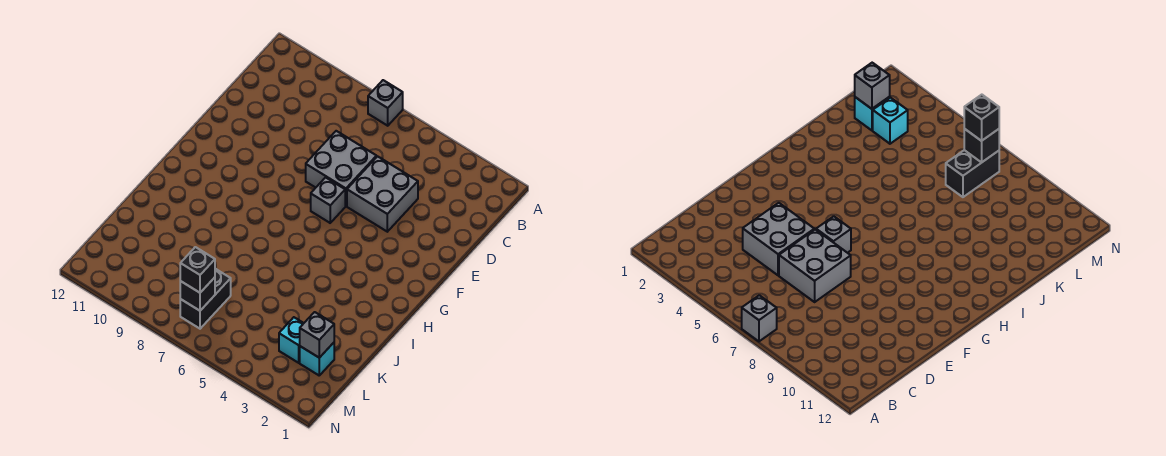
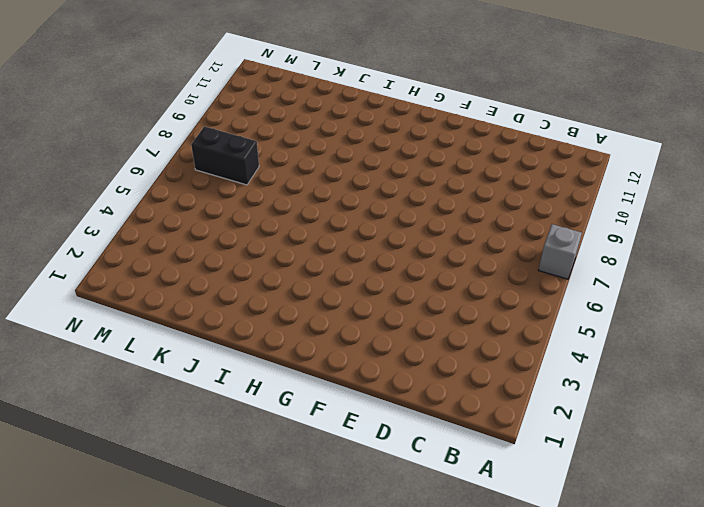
none -> grey brick D4:E5 level 1
none -> grey brick D6:E7 level 1

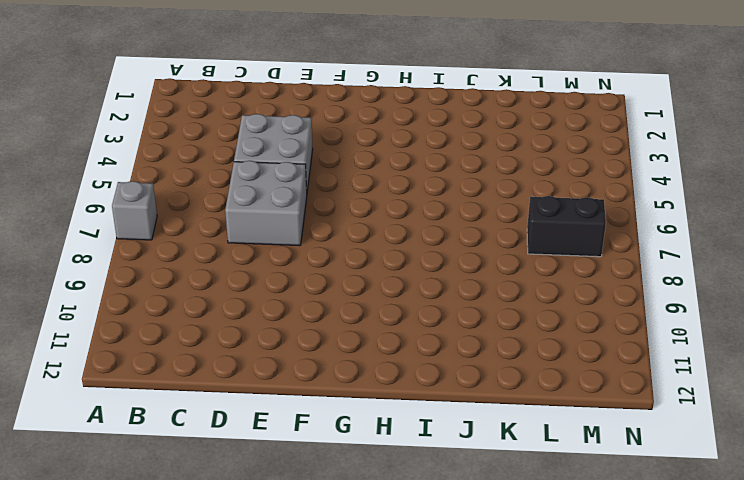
none -> grey brick F6 level 1
none -> cyan brick L2 level 1

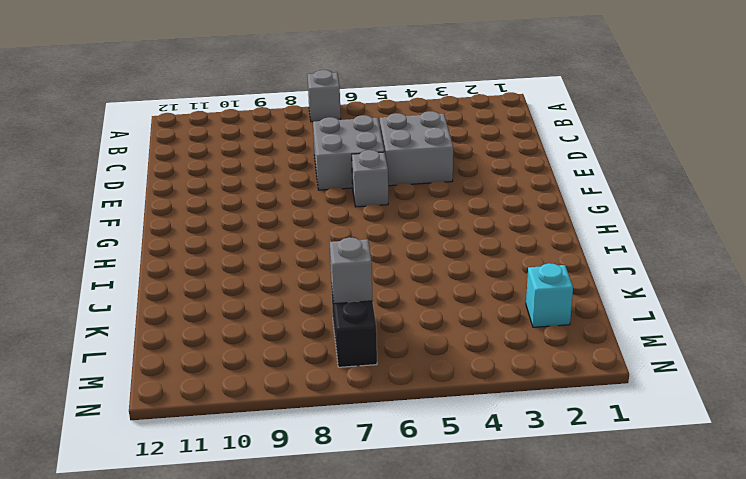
grey brick L7 level 2 -> grey brick L2 level 2
none -> cyan brick L3 level 1
none -> black brick M7 level 2

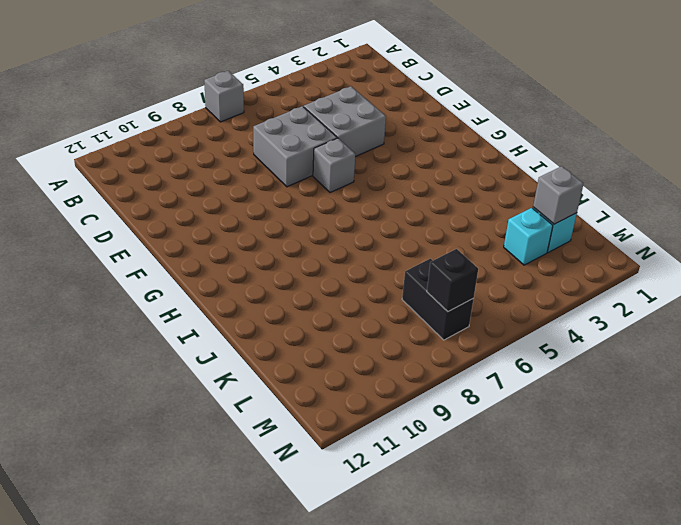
none -> black brick M7 level 3

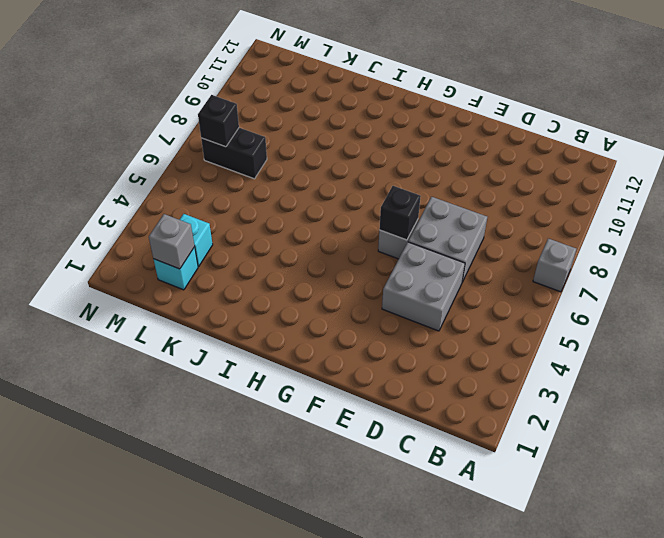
black brick F6 level 2 -> black brick M7 level 3

